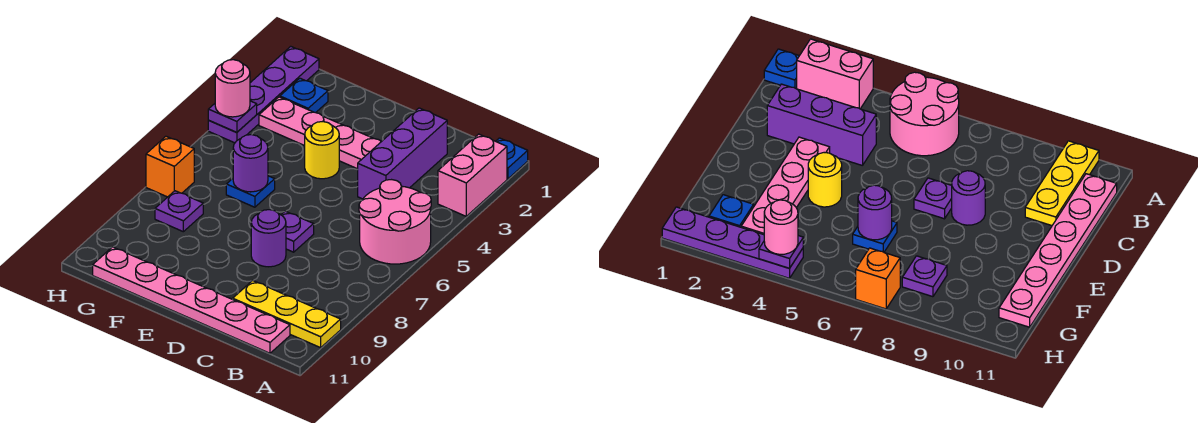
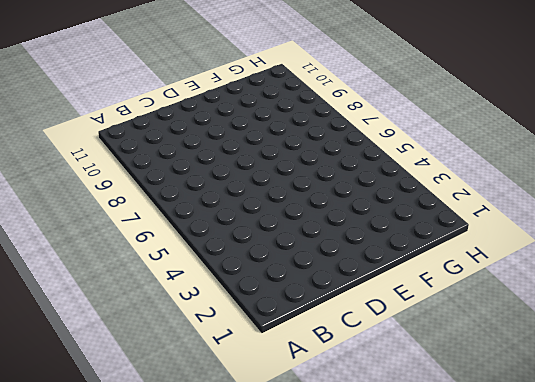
none -> blue plate A1 level 1
none -> pink brick A2:A3 level 1
none -> pink round brick A5:B6 level 1

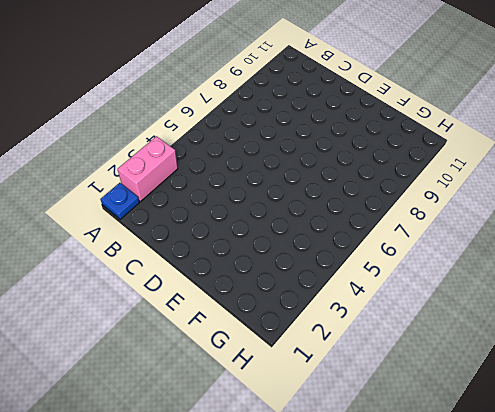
none -> pink round brick A5:B6 level 1
none -> yellow plate A10:C10 level 1
none -> pink plate B11:G11 level 1

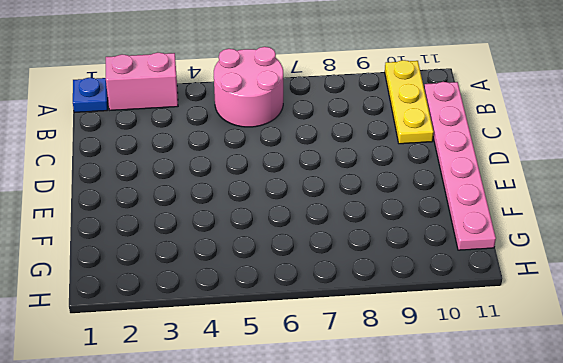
none -> purple brick C2:C4 level 1
none -> pink plate D3:G3 level 1
none -> purple plate D7 level 1

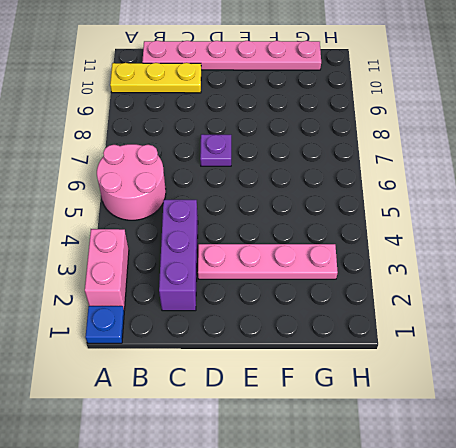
none -> purple round brick D8 level 1
none -> yellow round brick E4 level 1
none -> blue plate F6 level 1

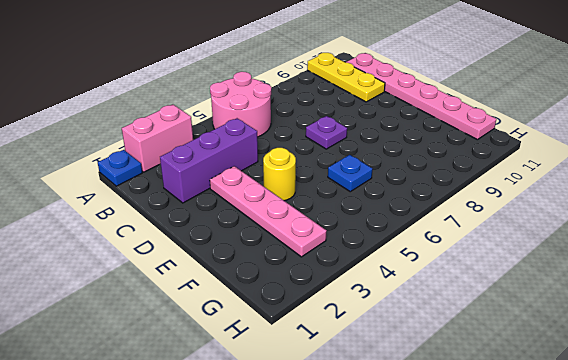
none -> purple round brick D8 level 1
none -> blue plate G2 level 1
none -> purple plate G8 level 1

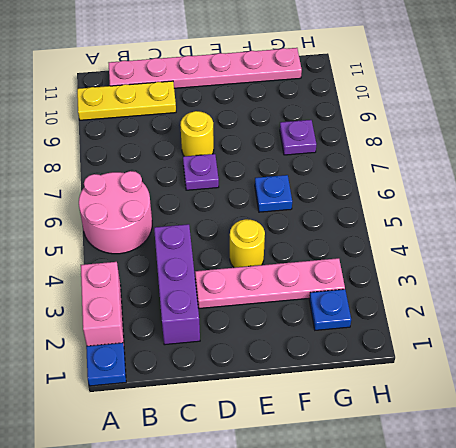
yellow round brick D8 level 1 -> purple round brick D8 level 1
none -> purple plate H1:H4 level 1
none -> orange brick H7 level 1
none -> purple round brick F6 level 2

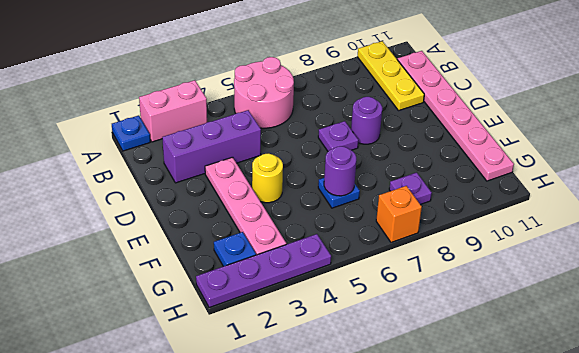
none -> purple plate H4 level 2
none -> pink round brick H4 level 3

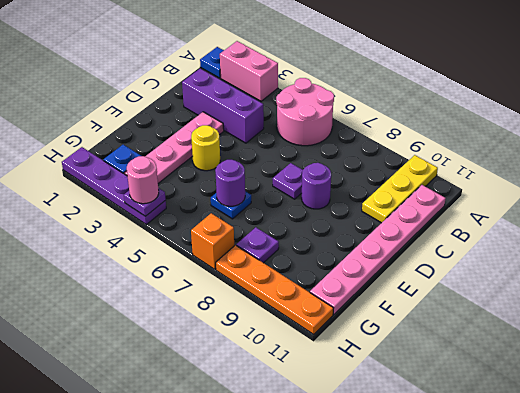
orange plate H8:H11 level 1 -> none

